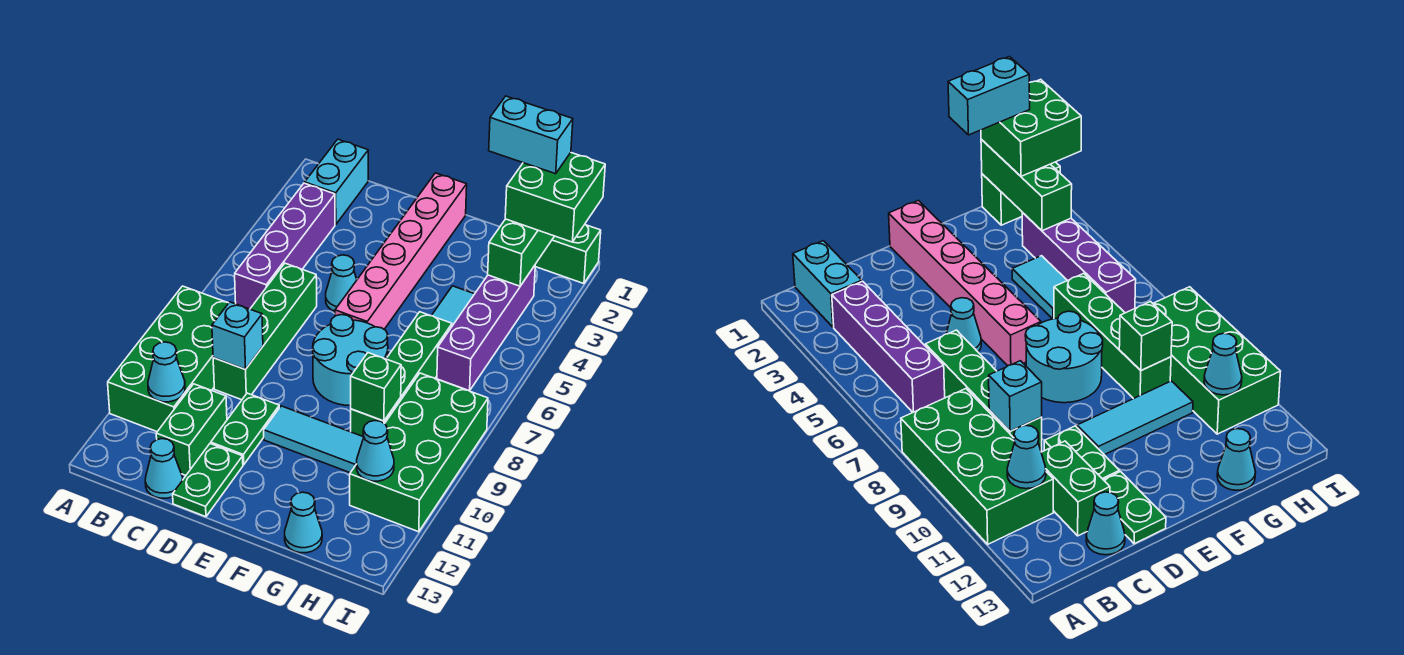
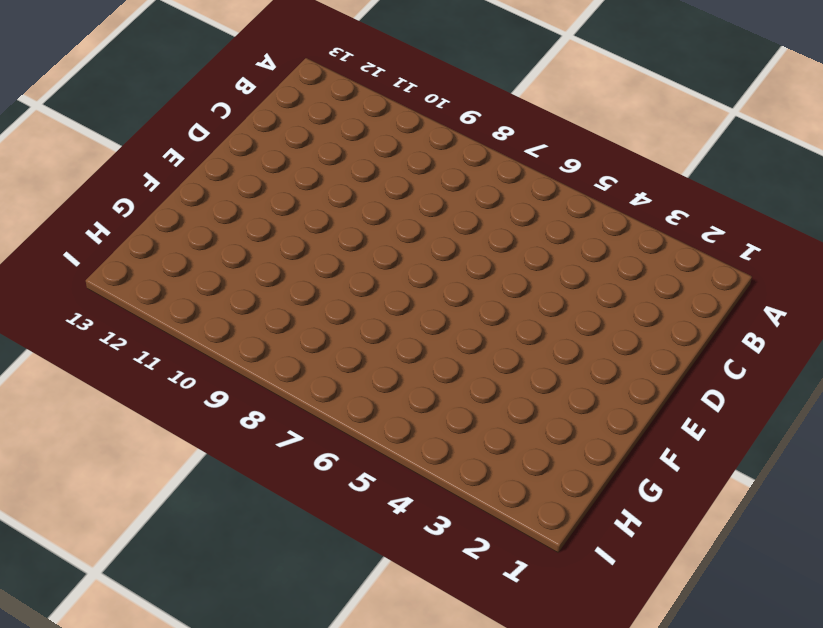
none -> green brick A8:B11 level 1
none -> cyan brick B1:B2 level 1
none -> purple brick B3:B6 level 1

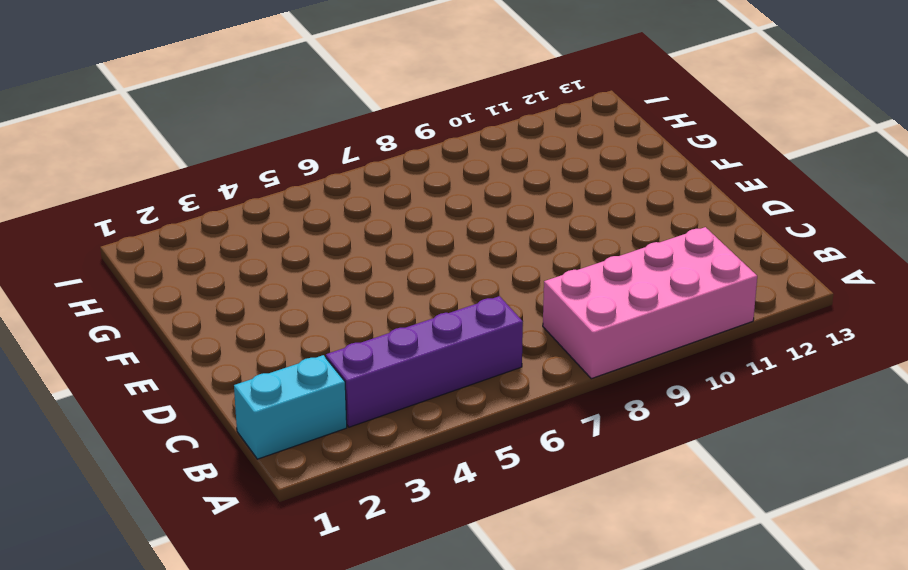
pink brick A8:B11 level 1 -> green brick A8:B11 level 1
none -> green brick C6:C9 level 1
none -> green brick C11:C12 level 1
none -> cyan cone C13 level 1

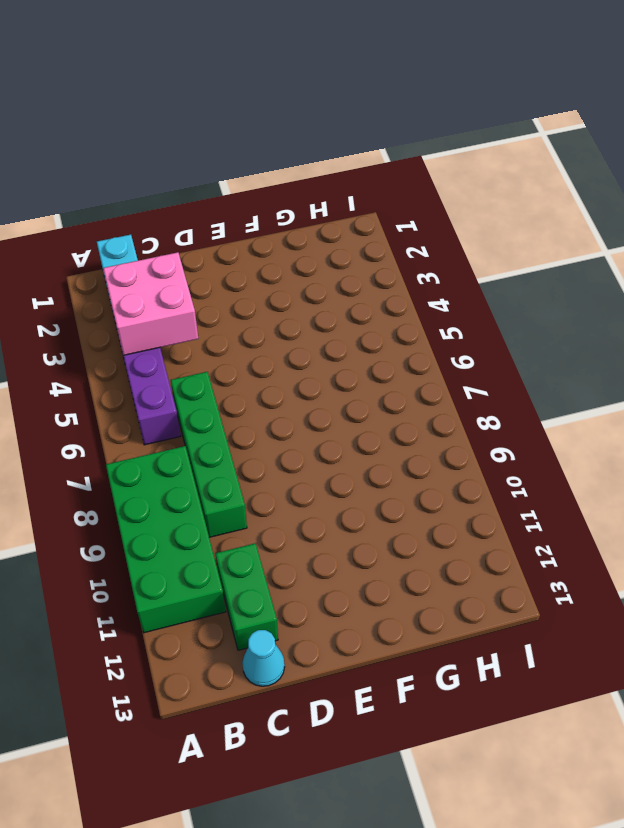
pink brick B3:C4 level 2 -> none
none -> cyan cone D5 level 1
none -> green plate D10:D11 level 1
none -> green plate D12:D13 level 1

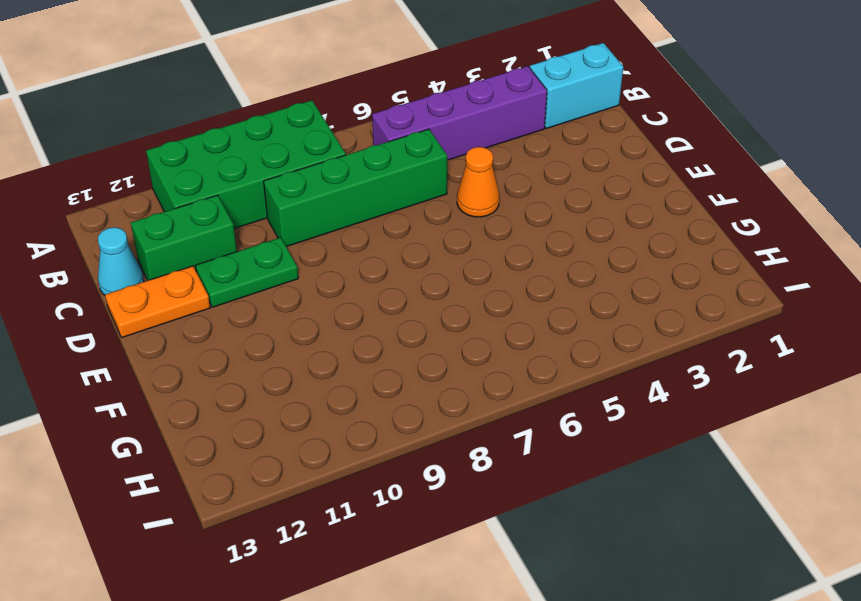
orange cone D5 level 1 -> cyan cone D5 level 1
orange plate D12:D13 level 1 -> green plate D12:D13 level 1
none -> pink brick E1:E6 level 1
none -> cyan round brick E7:F8 level 1
none -> cyan tile E10:G10 level 1

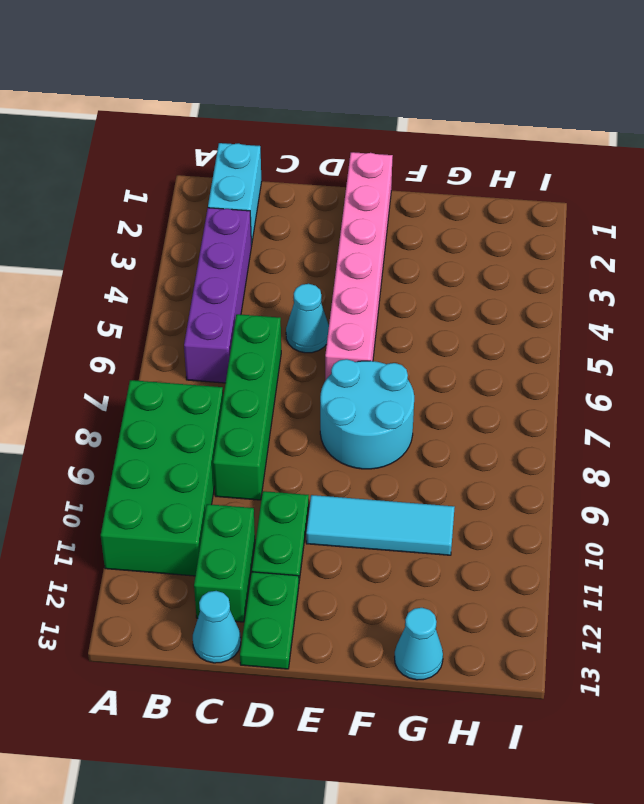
none -> cyan tile G4:G5 level 1
none -> green brick G6:G9 level 1
none -> green brick H1:I1 level 1

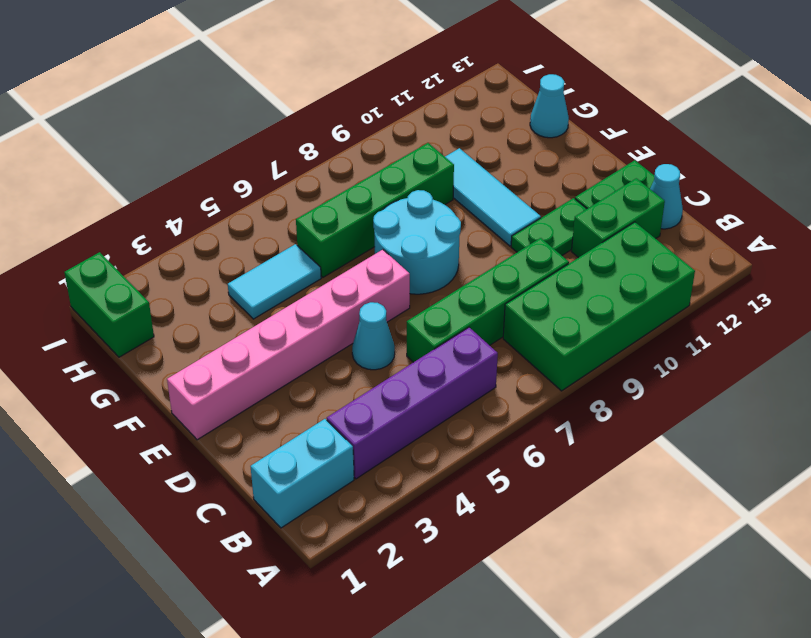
none -> purple brick H3:H6 level 1
none -> green brick H8:I11 level 1
none -> cyan cone B11 level 2

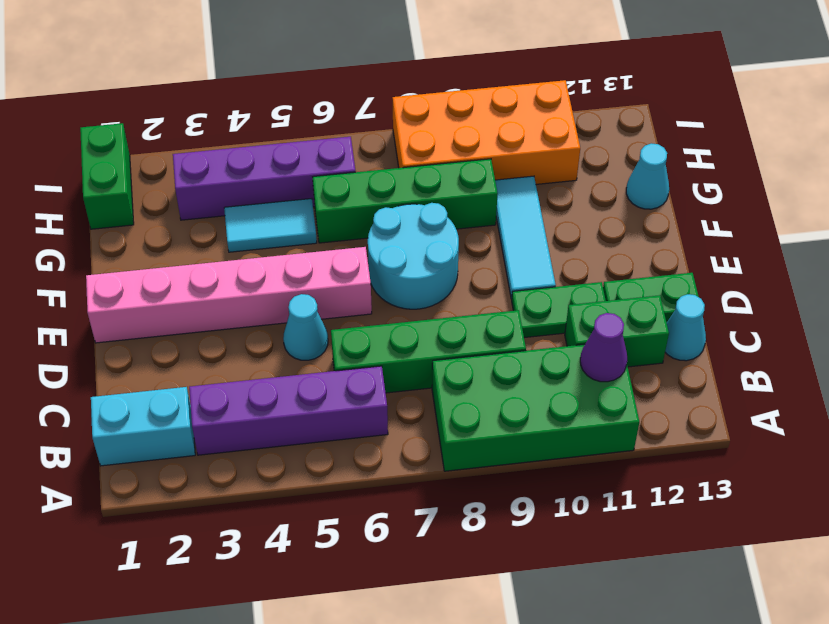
purple cone B11 level 2 -> cyan cone B11 level 2
orange brick H8:I11 level 1 -> green brick H8:I11 level 1
none -> cyan brick C9 level 2
none -> green brick G9 level 2
none -> green brick H1:H3 level 2

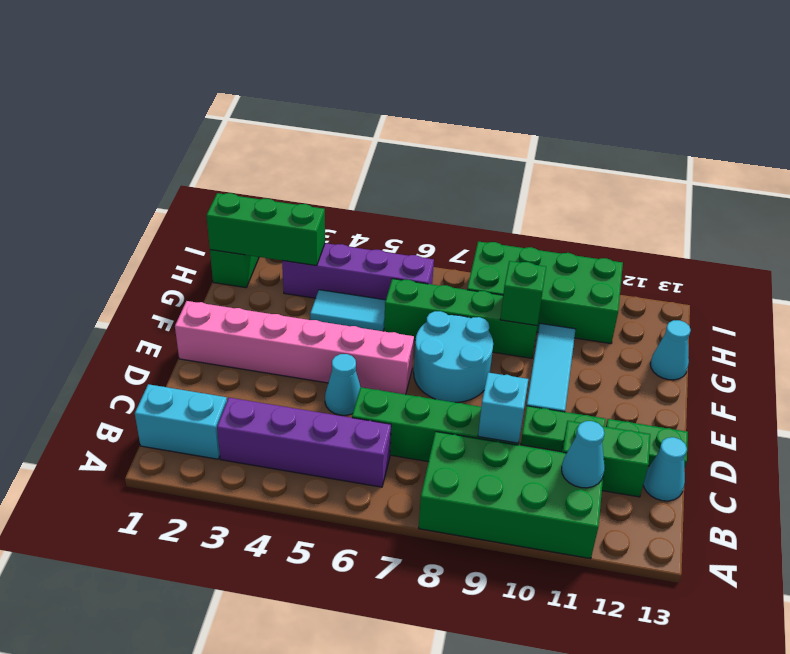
none -> cyan cone H11 level 2
none -> green brick H1:I2 level 3
none -> cyan brick G1:H1 level 4

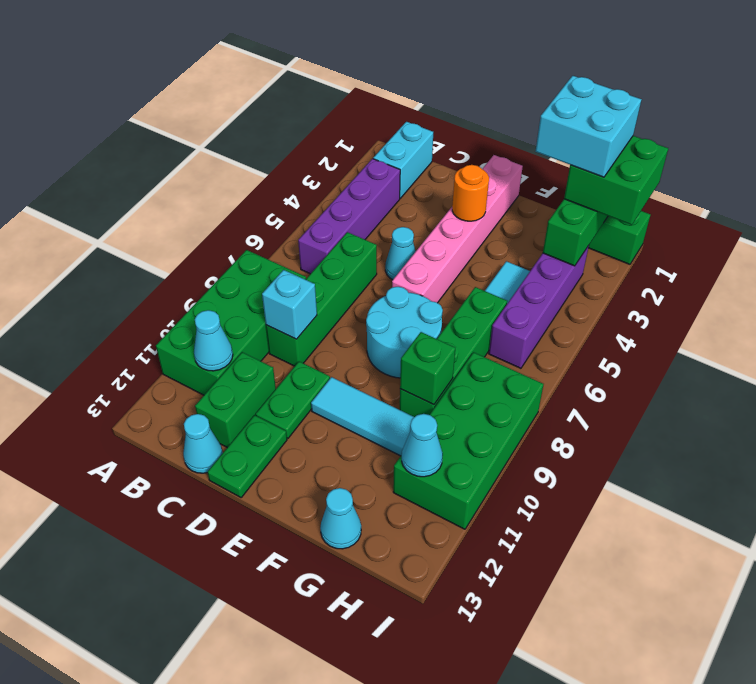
orange round brick E3 level 2 -> none
cyan brick G1:H2 level 4 -> cyan brick G1:H1 level 4

